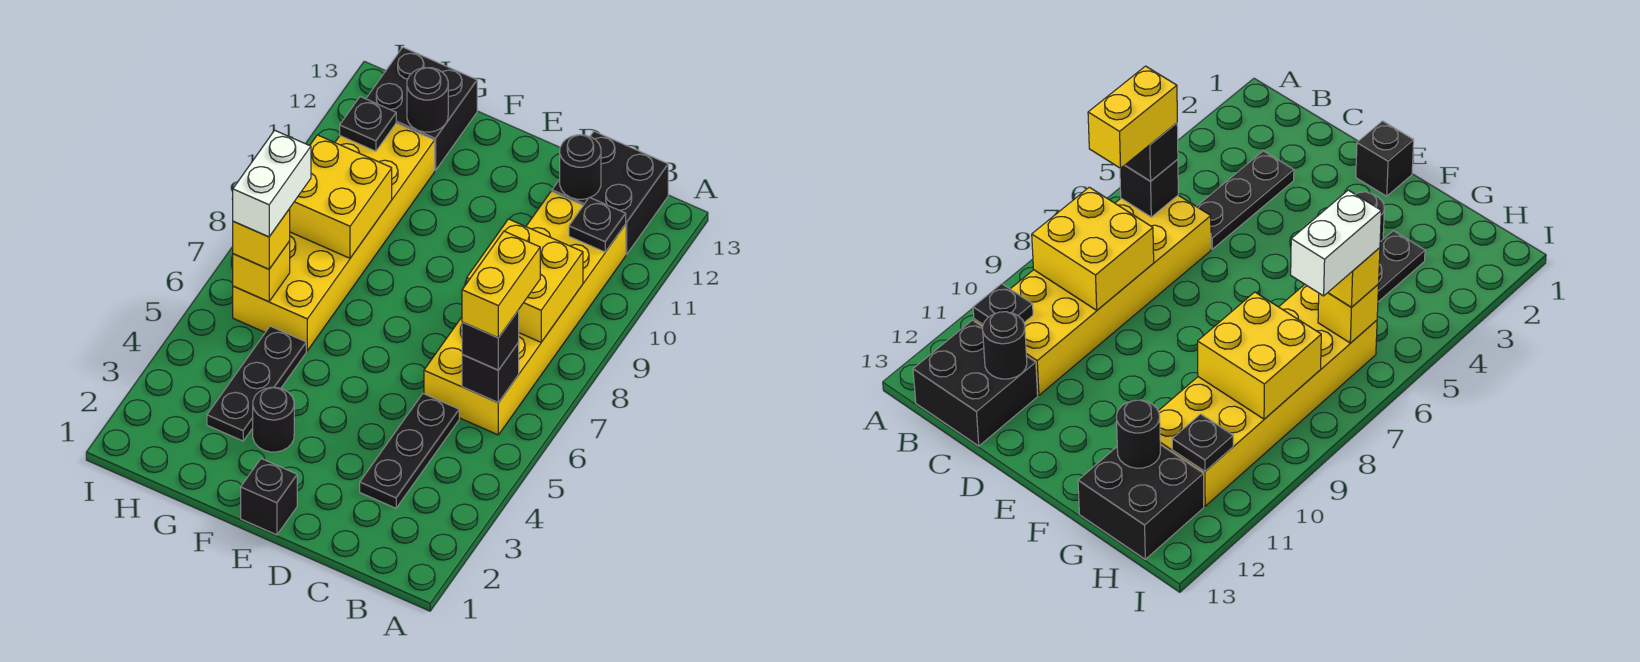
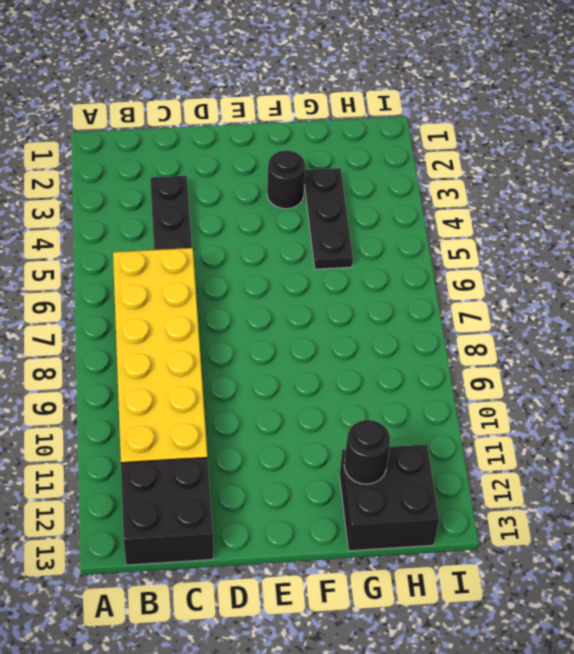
none -> black brick E1 level 1
none -> yellow brick G6:H11 level 1
none -> black brick B6 level 2

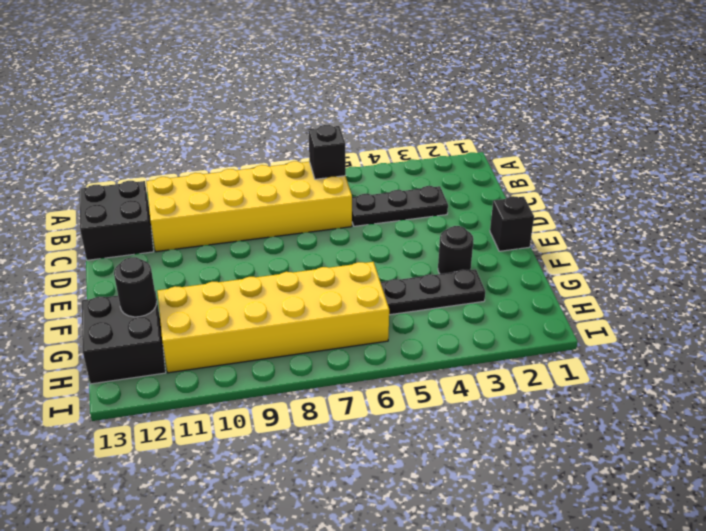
none -> yellow brick B8:C9 level 2
none -> black plate B11 level 2
none -> black round brick C12 level 2

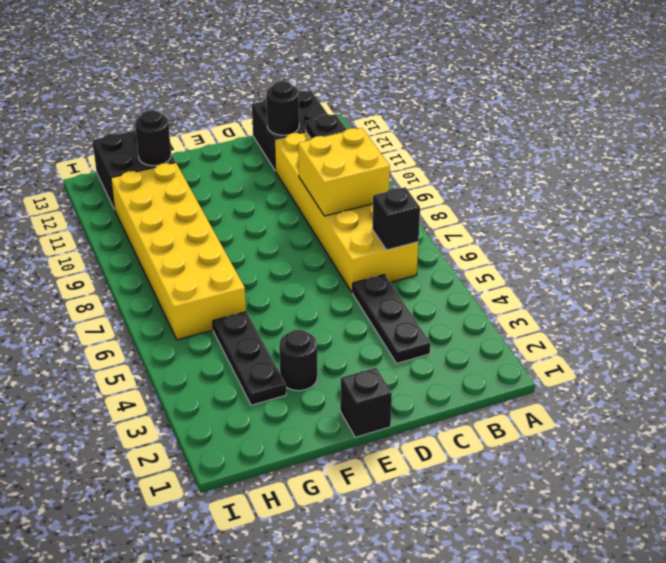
none -> yellow brick G8:H9 level 2
none -> yellow brick H6 level 2
none -> black plate H11 level 2

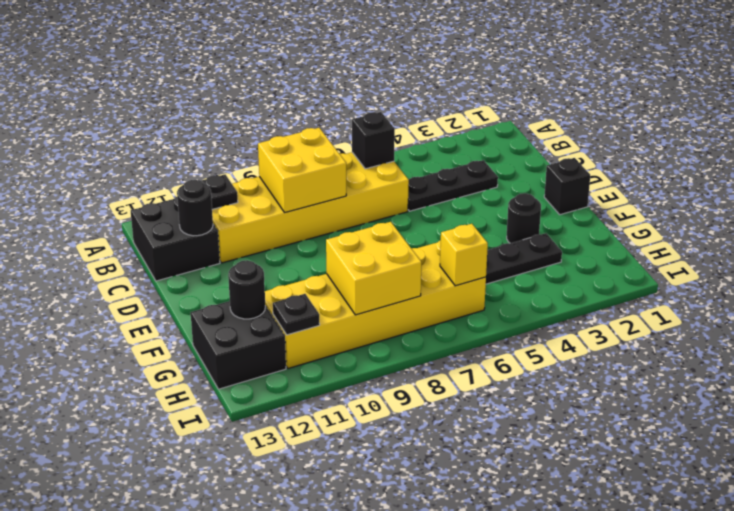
none -> black brick B6 level 3
none -> yellow brick H6 level 3
none -> yellow brick B6:B7 level 4

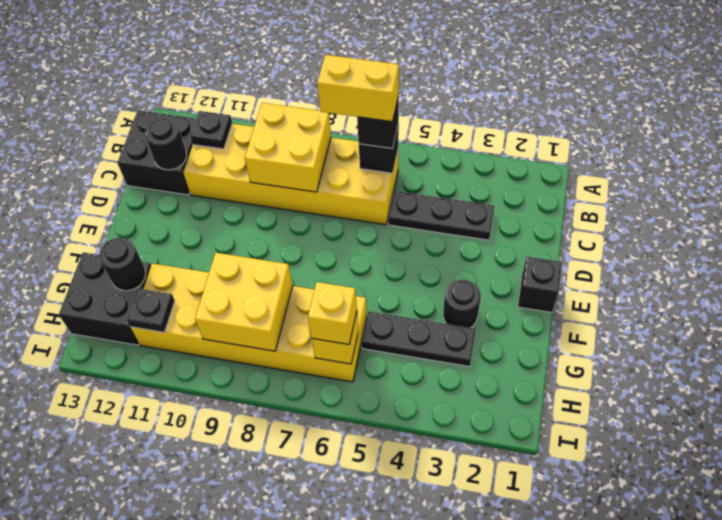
none -> white brick H6:H7 level 4

